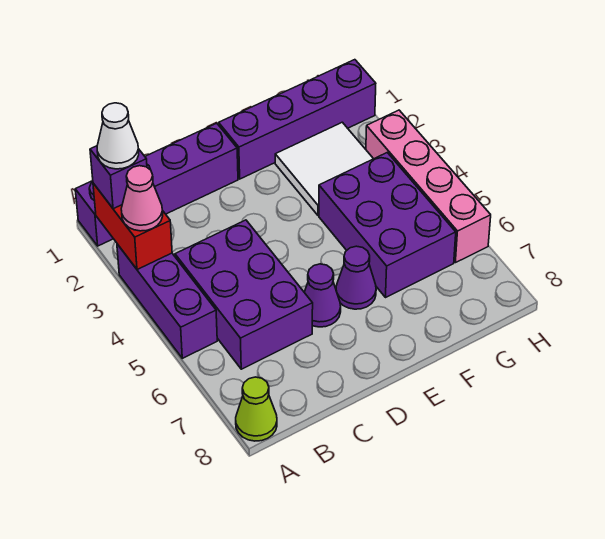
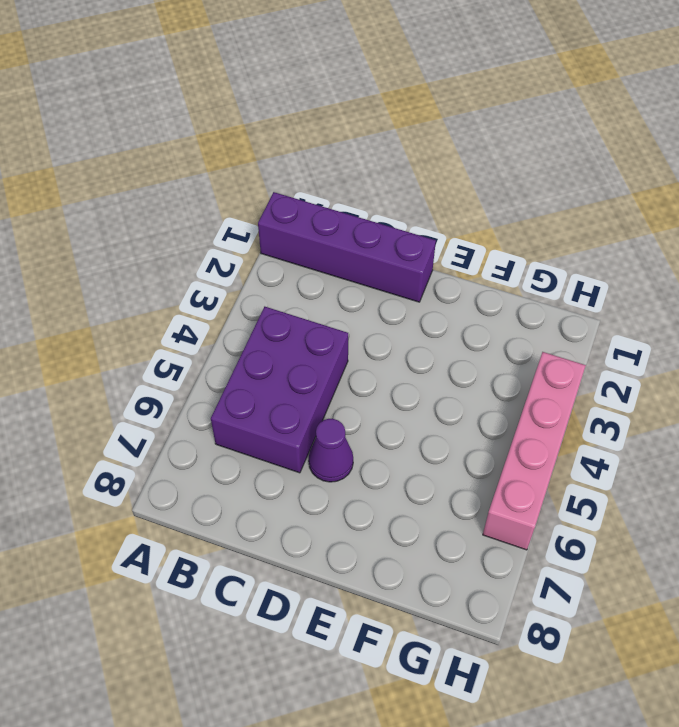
none -> purple brick A3:A5 level 1
none -> lime cone A8 level 1
none -> purple brick E1:H1 level 1

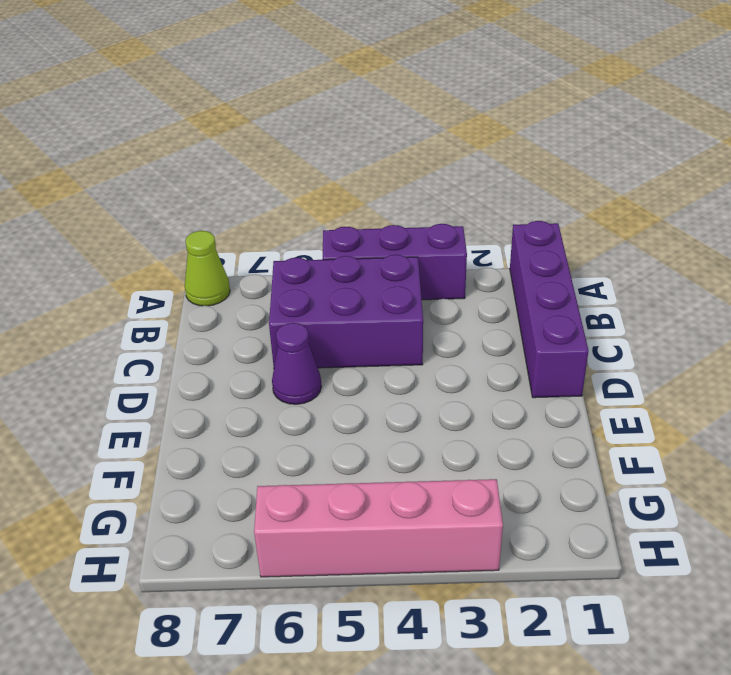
none -> purple brick E1:H1 level 1
none -> purple cone E6 level 1
none -> white tile F2:G3 level 1

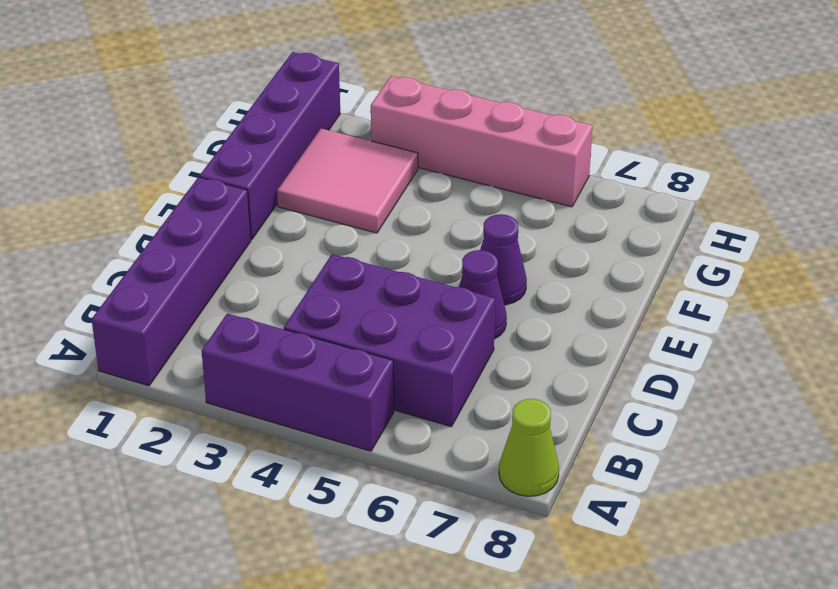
pink tile F2:G3 level 1 -> white tile F2:G3 level 1
none -> purple brick F4:G6 level 1
none -> red brick A2:A3 level 2
none -> purple brick A2 level 3

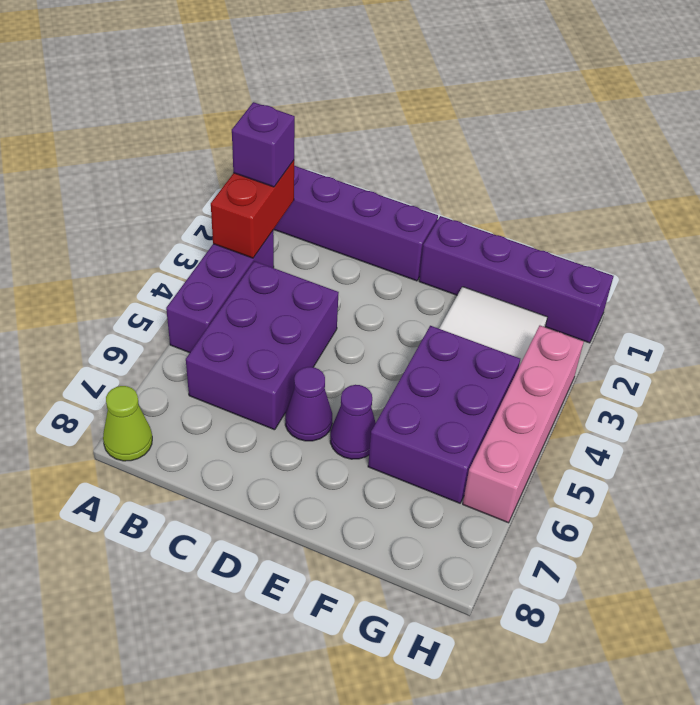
none -> pink cone A3 level 3
none -> white cone A2 level 4

